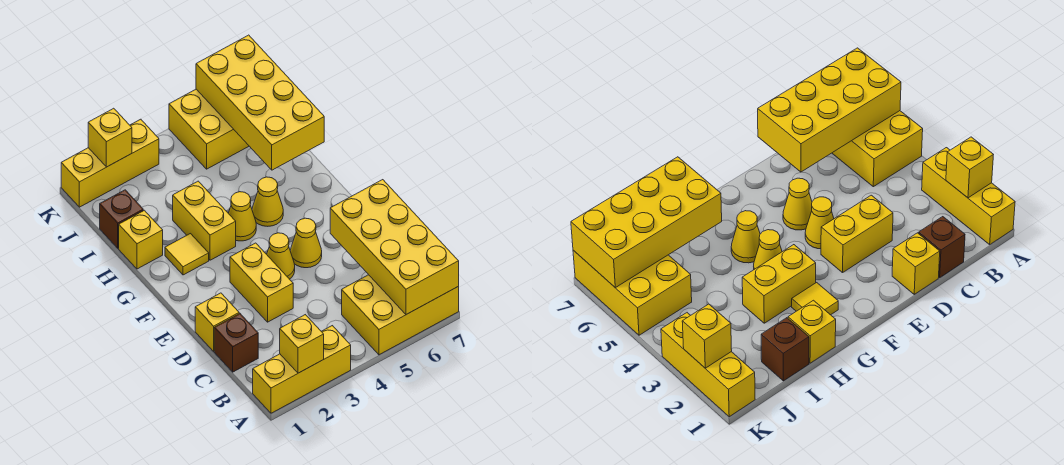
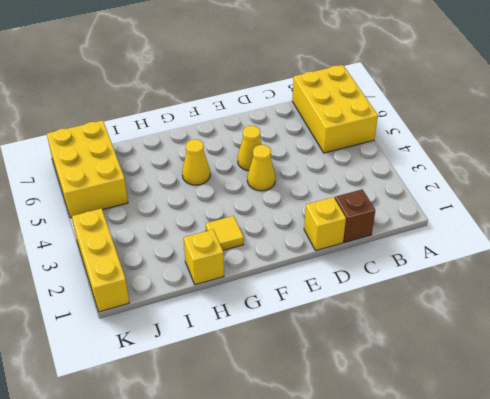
none -> yellow brick A1:A3 level 1
none -> yellow brick D3:E3 level 1
none -> yellow brick G3:H3 level 1

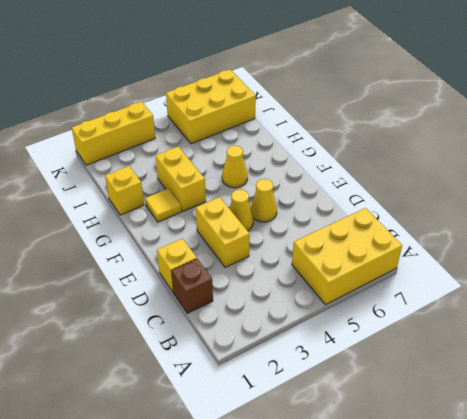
none -> yellow brick A1:A3 level 1
none -> yellow cone G4 level 1
none -> brown brick I1 level 1

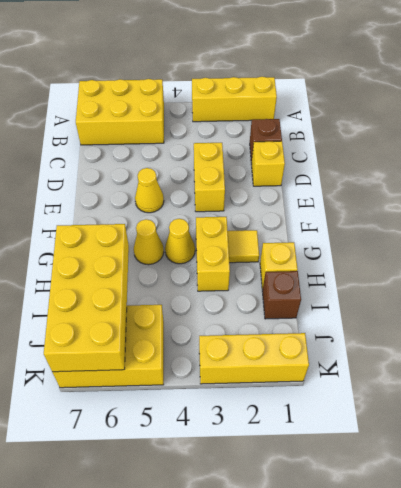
none -> yellow cone E4 level 1
none -> yellow brick A2 level 2
none -> yellow brick A6:D7 level 2

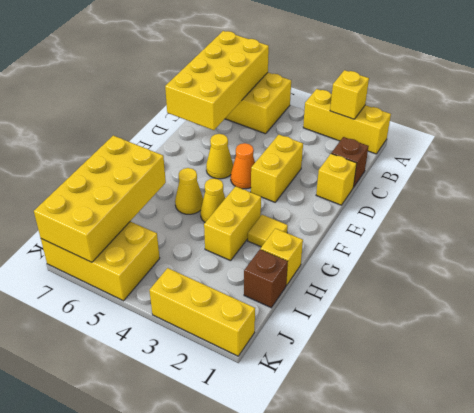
orange cone E4 level 1 -> yellow cone E4 level 1
none -> yellow brick K2 level 2

